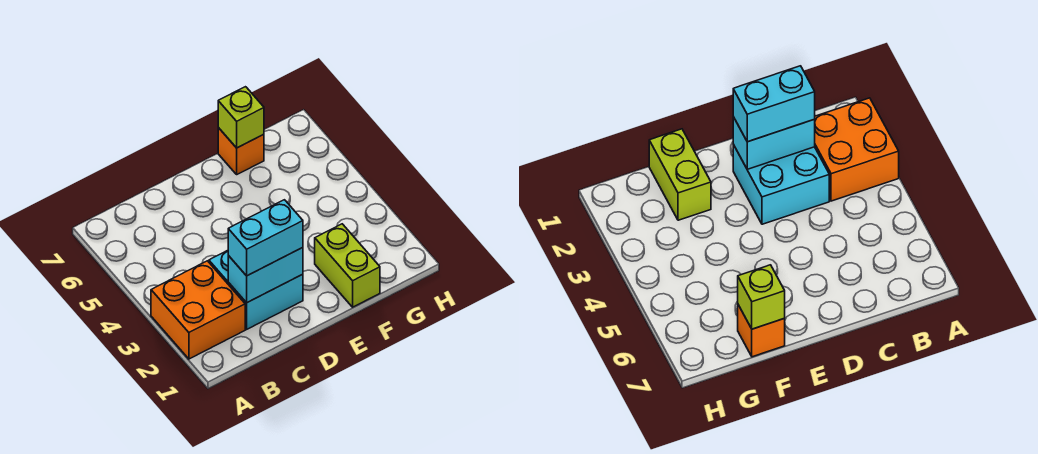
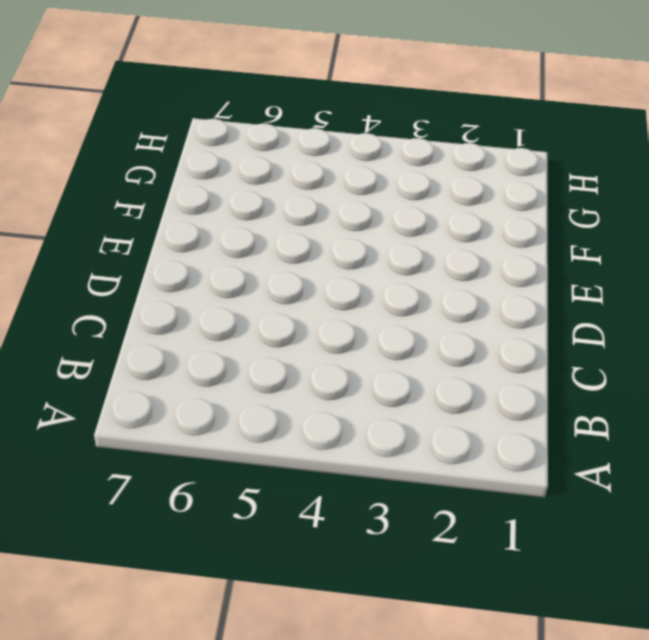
none -> orange brick A2:B3 level 1
none -> cyan brick C2:D3 level 1

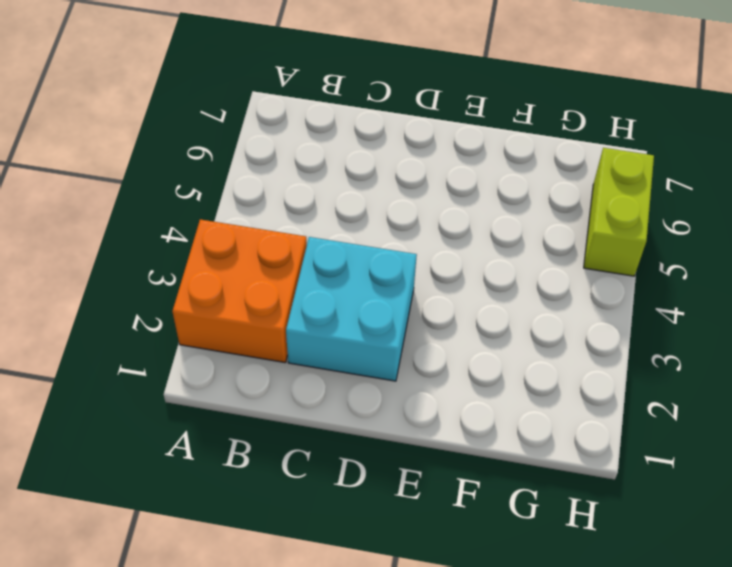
lime brick H5:H6 level 1 -> lime brick F1:F2 level 1
none -> orange brick F7 level 1
none -> cyan brick C2:D2 level 2

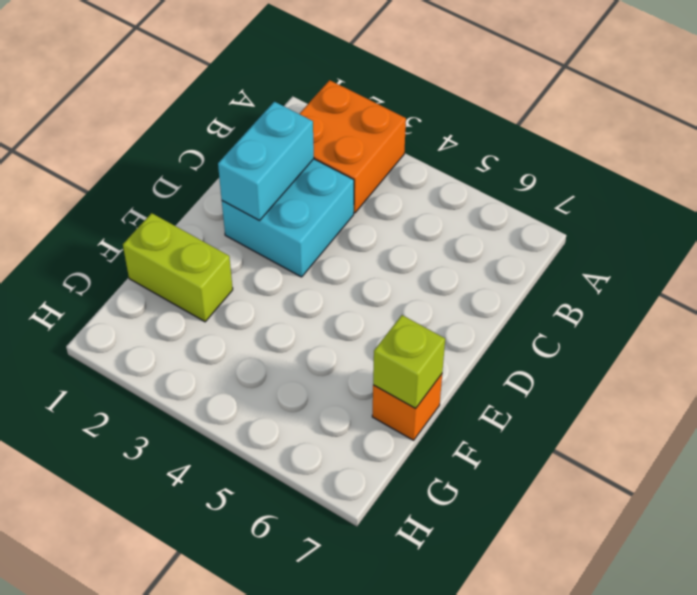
none -> cyan brick C2:D2 level 3

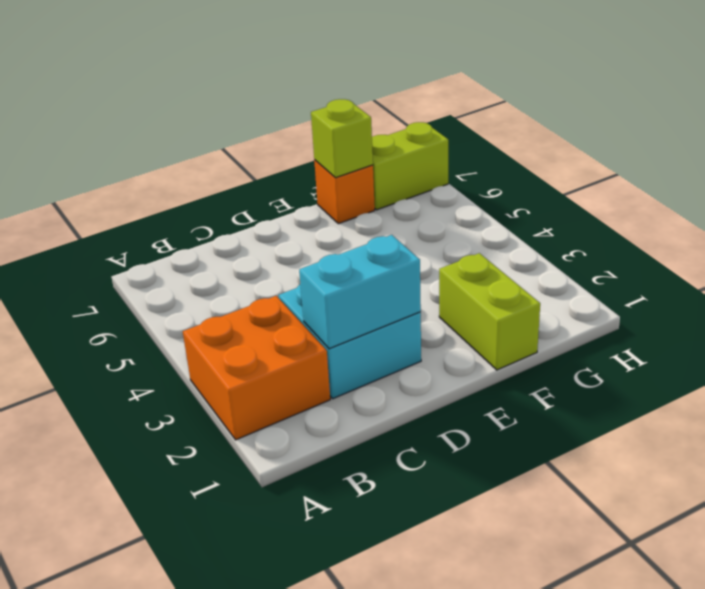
lime brick G7:H7 level 1 -> none
none -> cyan brick C2:D2 level 3

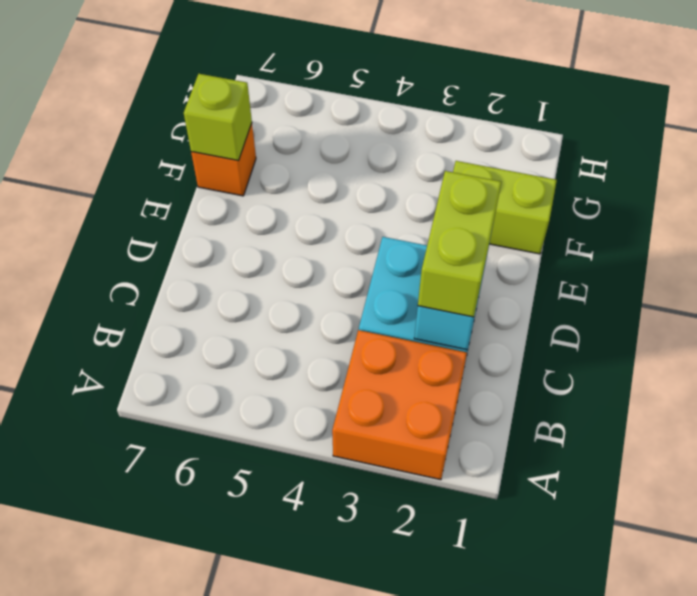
lime brick C2:D2 level 3 -> cyan brick C2:D2 level 3

